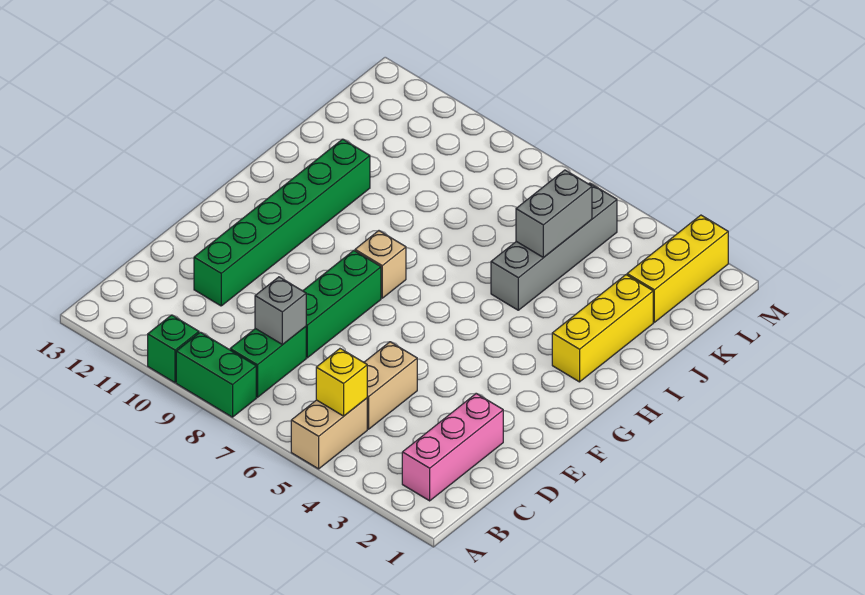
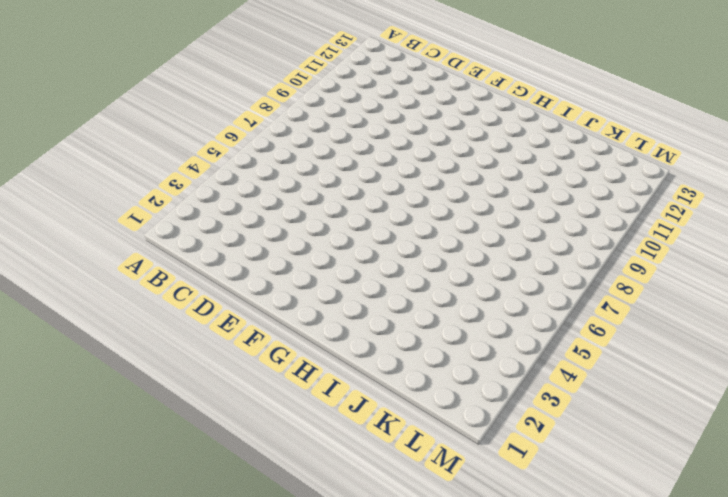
none -> tan brick A5:B5 level 1
none -> green brick A8:A9 level 1
none -> green brick A10 level 1

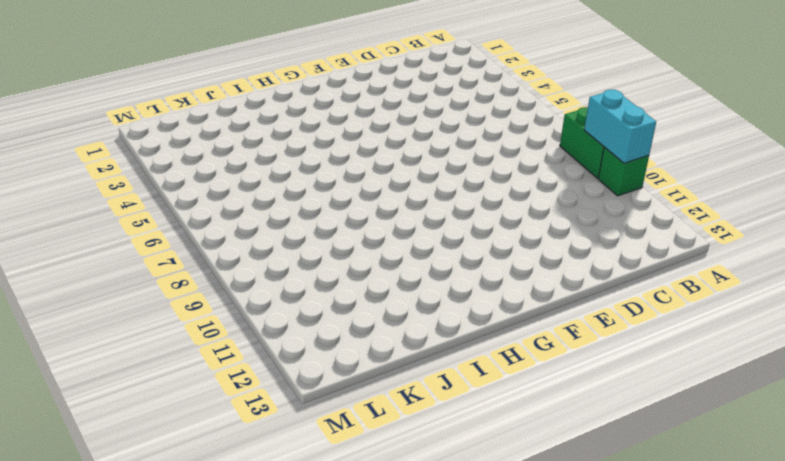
cyan brick A9:A10 level 2 -> none
none -> tan brick A5:B5 level 1
none -> pink brick B2:D2 level 1
none -> green brick B8:C8 level 1

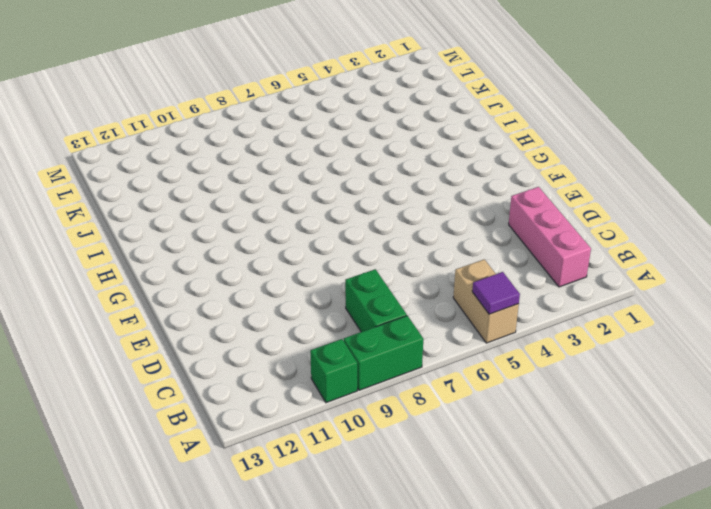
purple tile A5 level 2 -> none
none -> tan brick C5:D5 level 1
none -> green brick D8:F8 level 1
none -> green brick D11:I11 level 1

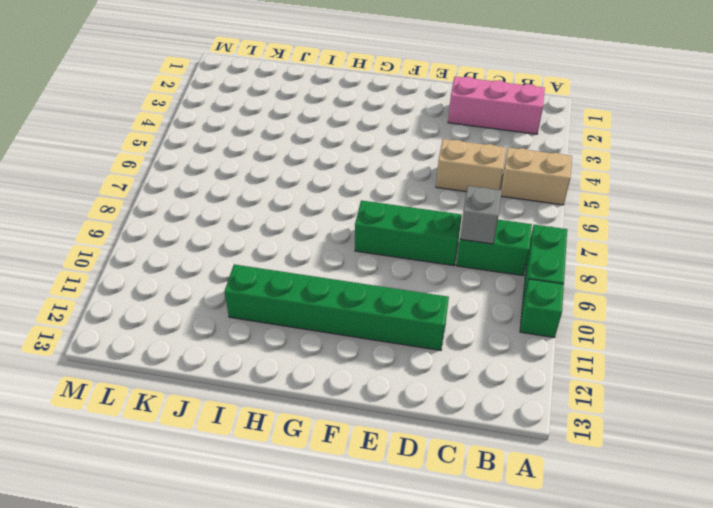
none -> tan brick G8 level 1
none -> yellow brick H2:J2 level 1
none -> grey brick I5:L5 level 1

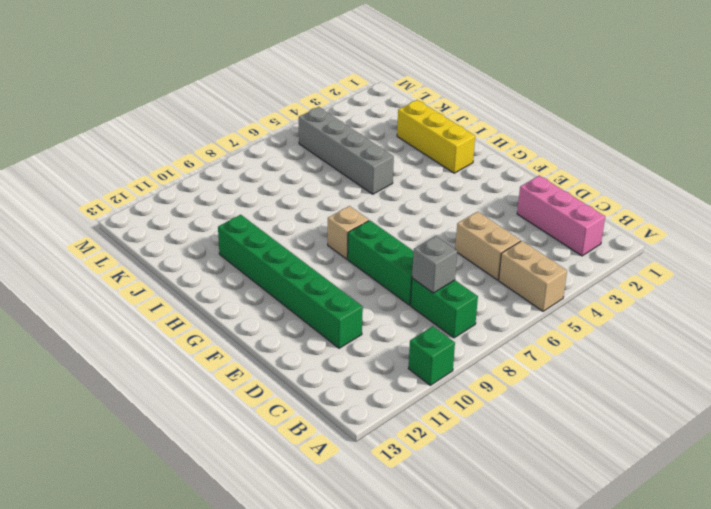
none -> green brick A8:A9 level 1
none -> yellow brick K2:M2 level 1
none -> yellow brick B5 level 2

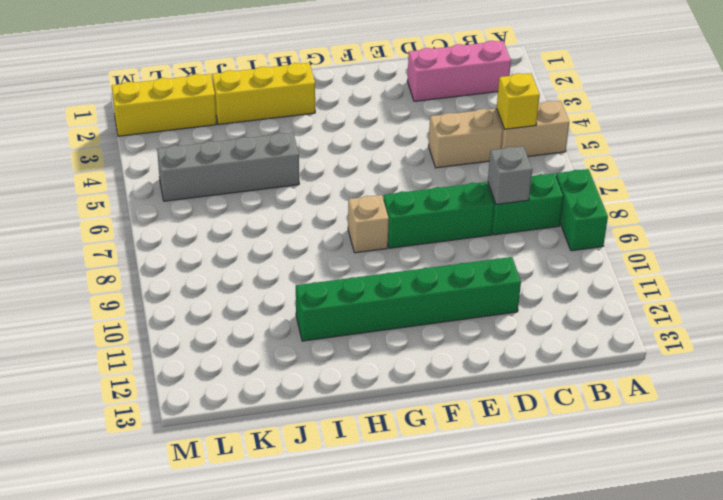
none -> green brick A10 level 1
none -> grey brick J5:K5 level 2

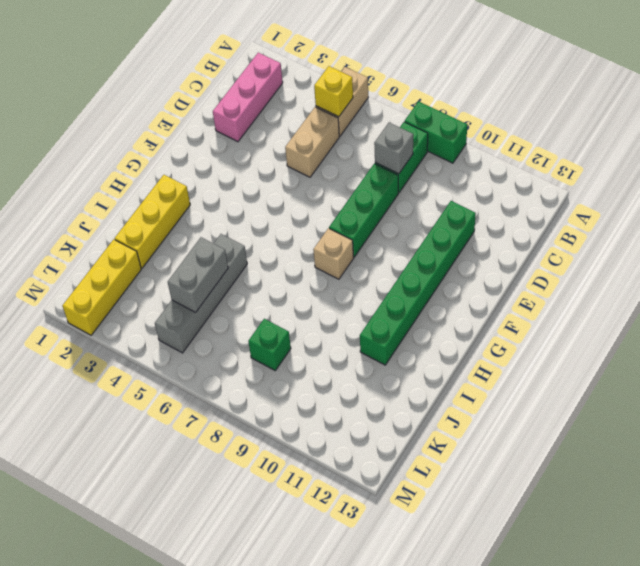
green brick K8 level 1 -> green brick A10 level 1

